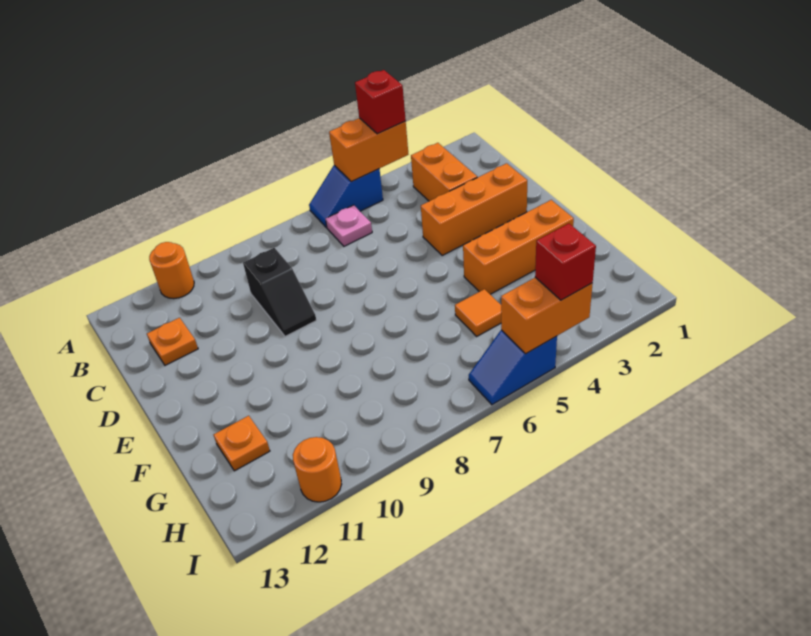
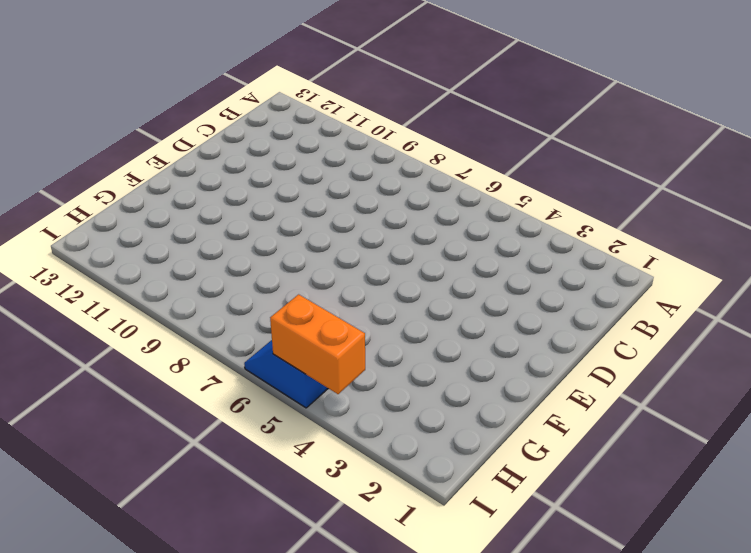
none -> blue slope A5:A6 level 1 top 5
none -> orange round brick A11 level 1
none -> orange brick B3:C3 level 1

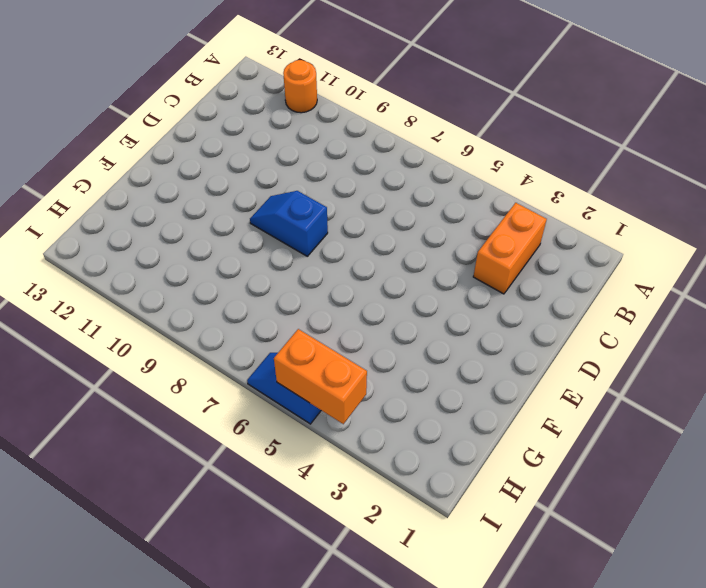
blue slope E8:E9 level 1 top 8 -> blue slope A5:A6 level 1 top 5
none -> pink plate B6 level 1
none -> black slope C9:D9 level 1 top C
none -> orange plate C12 level 1

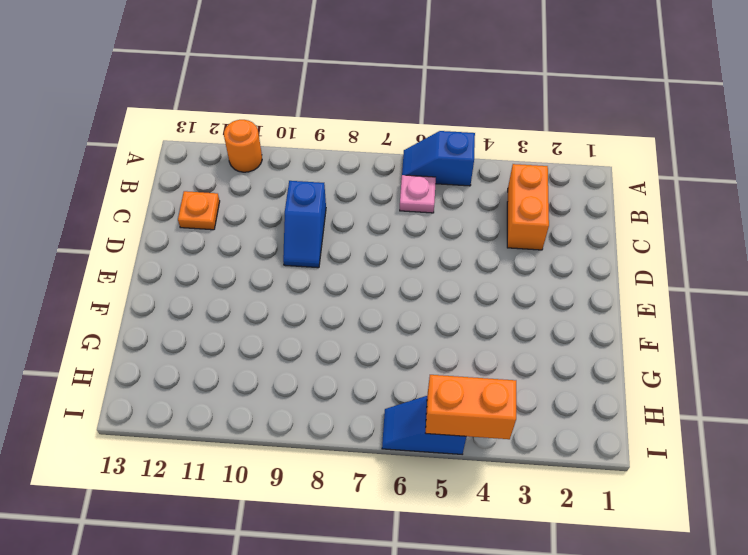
blue slope C9:D9 level 1 top C -> black slope C9:D9 level 1 top C
none -> orange brick D2:D4 level 1
none -> orange brick F2:F4 level 1
none -> orange tile G5 level 1

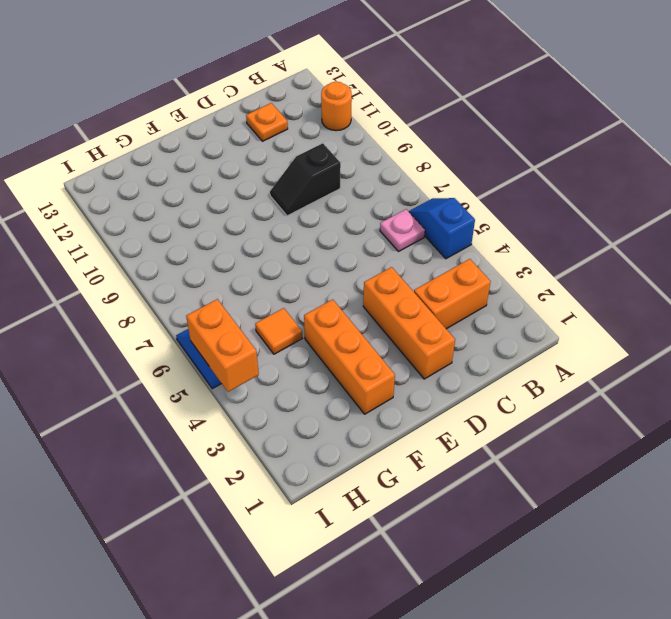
none -> orange plate G12 level 1
none -> orange round brick I11 level 1
none -> orange brick A4:A5 level 2

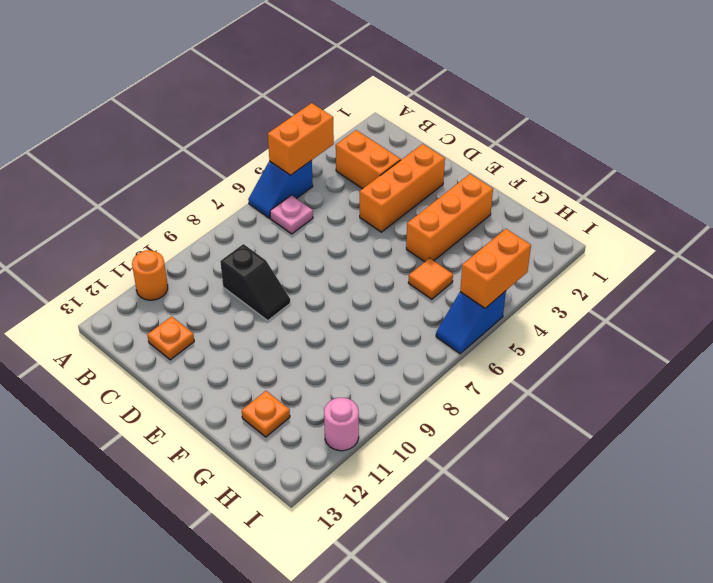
pink round brick I11 level 1 -> orange round brick I11 level 1
none -> red brick A4 level 3
none -> red brick I4 level 3

